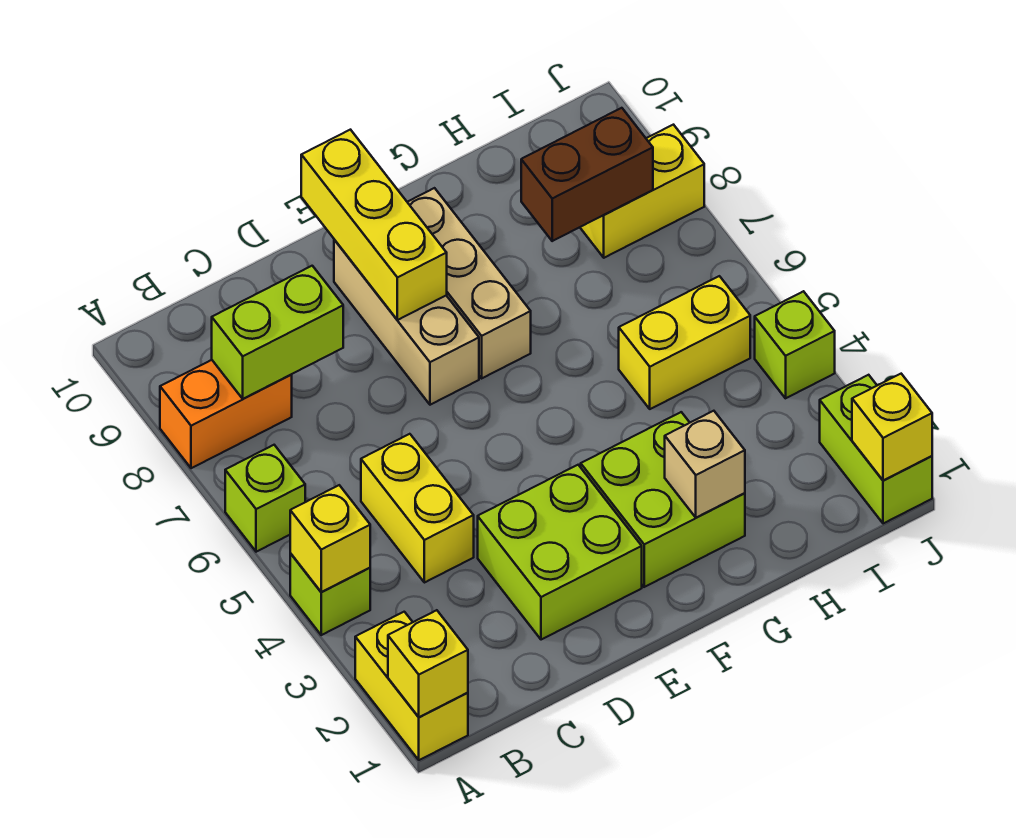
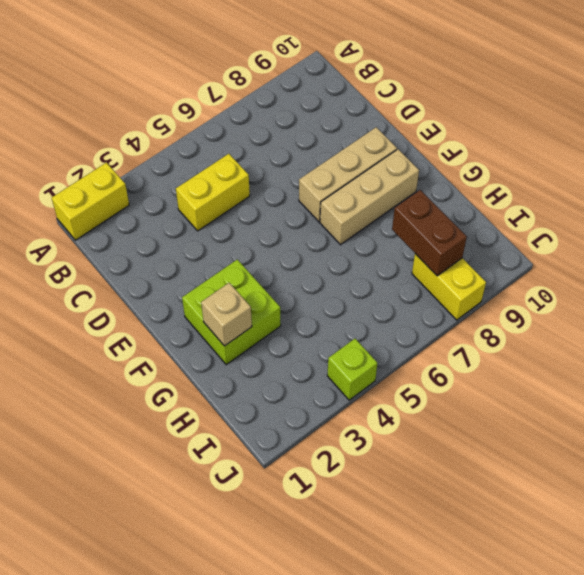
none -> lime brick A4 level 1
none -> lime brick A6 level 1
none -> orange brick A8:B8 level 1

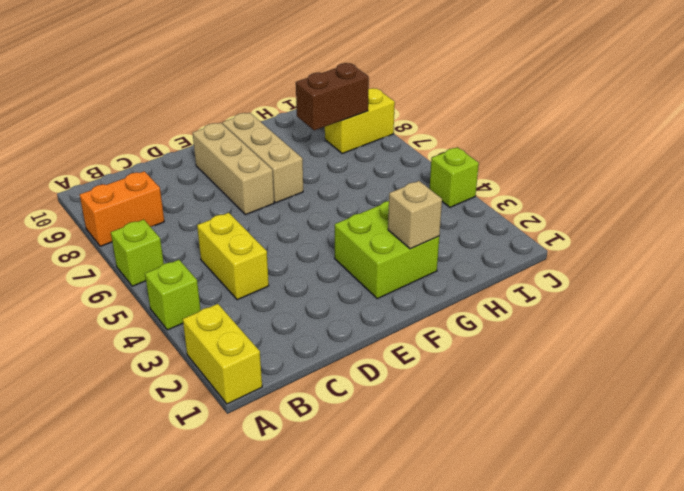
none -> lime brick D2:E3 level 1
none -> yellow brick H5:I5 level 1
none -> lime brick J1:J2 level 1

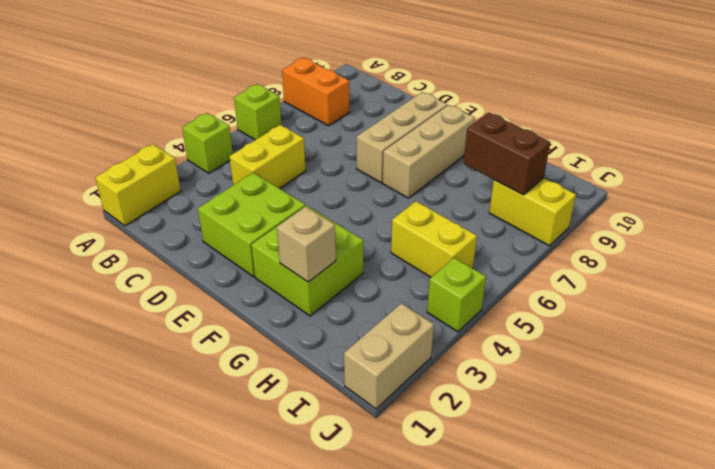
tan brick J1:J2 level 1 -> lime brick J1:J2 level 1
none -> yellow brick A1 level 2
none -> yellow brick A4 level 2
none -> lime brick B8:C8 level 2

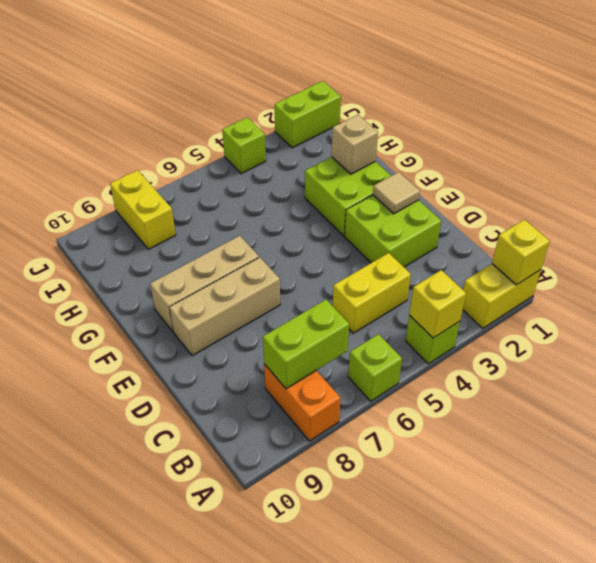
lime brick B7:B8 level 2 -> lime brick B8:C8 level 2
tan tile E2 level 2 -> none
none -> yellow brick H5:I5 level 1
none -> yellow brick E8:E10 level 2
none -> brown brick H8:I8 level 2

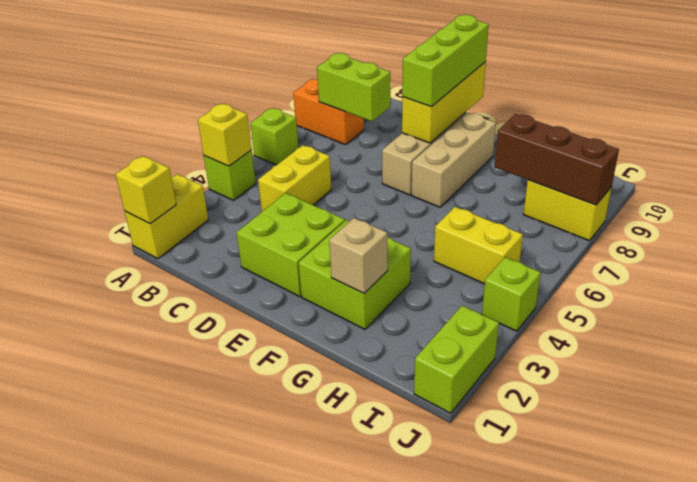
lime brick E8:E10 level 3 -> none
brown brick H8:J8 level 2 -> brown brick H8:I8 level 2
none -> yellow brick J1 level 2

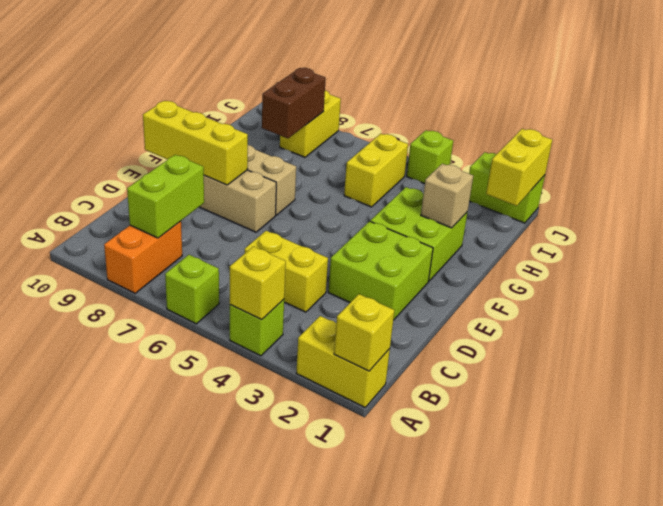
yellow brick I1:J1 level 2 -> yellow brick J1 level 2

